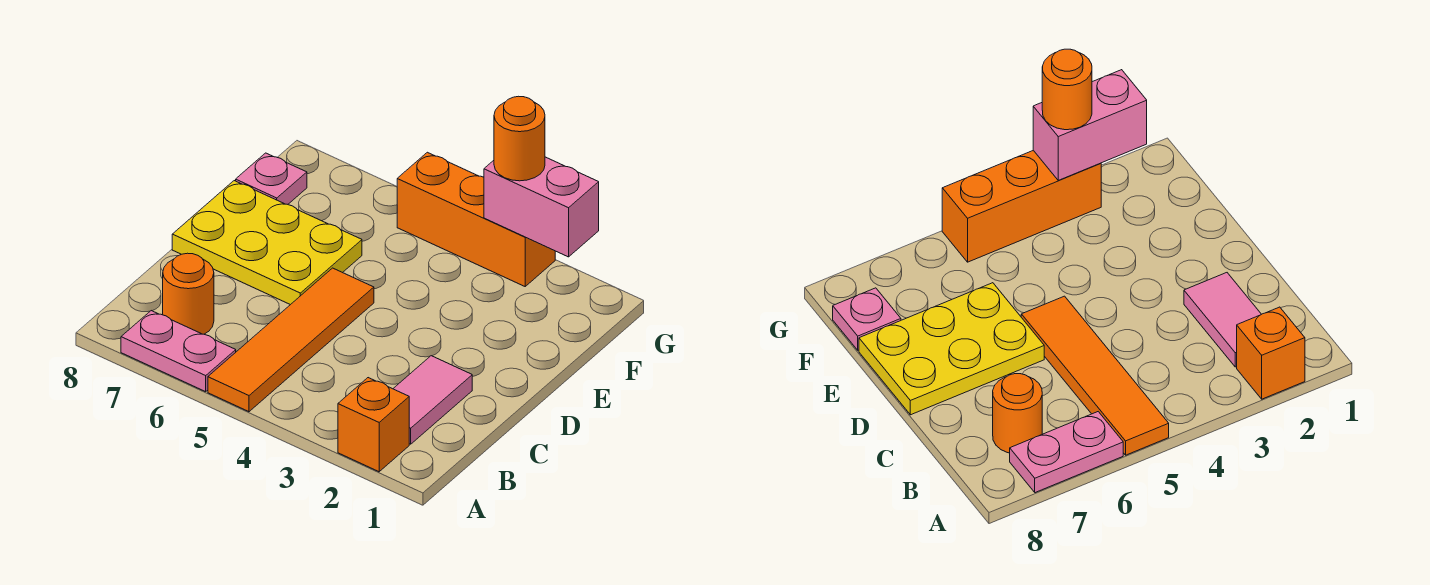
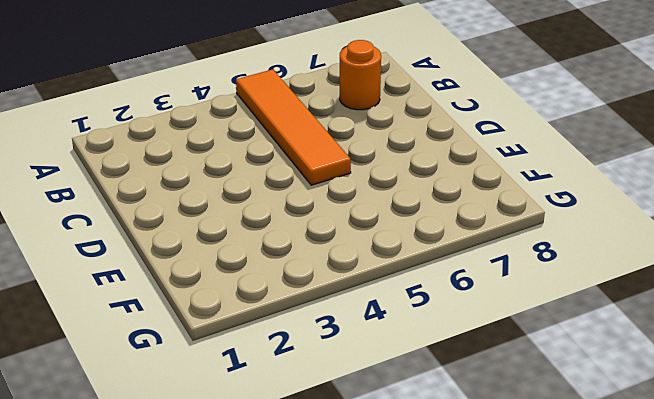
none -> orange brick A2 level 1
none -> pink plate A6:A7 level 1

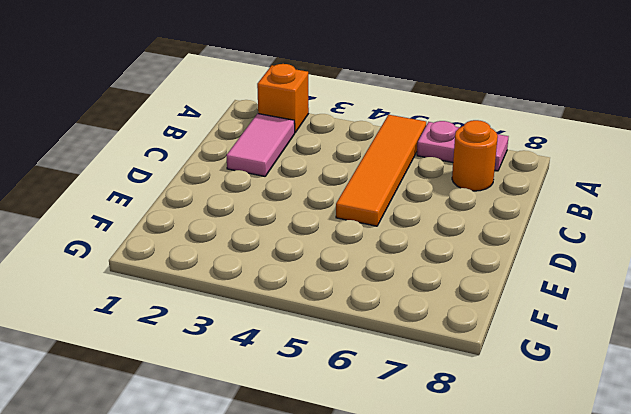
none -> yellow plate D6:E8 level 1
none -> pink plate F8 level 1

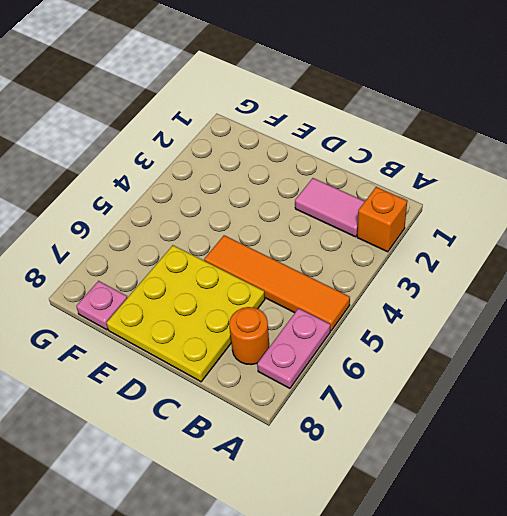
yellow plate C6:E8 level 1 -> yellow plate D6:E8 level 1
none -> orange brick G3:G5 level 1
none -> pink brick G2:G3 level 2

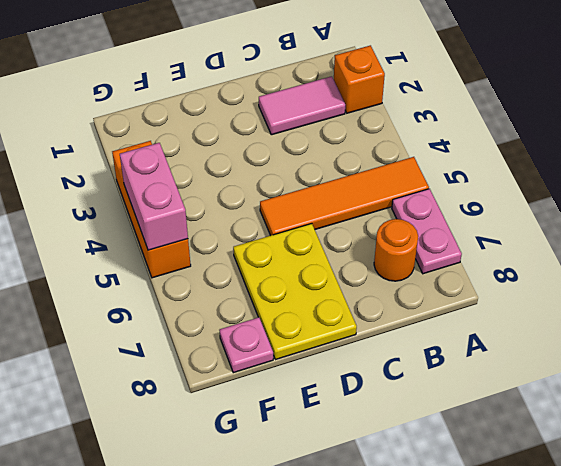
pink brick G4:G5 level 2 -> pink brick G2:G3 level 2
none -> orange round brick G3 level 3

